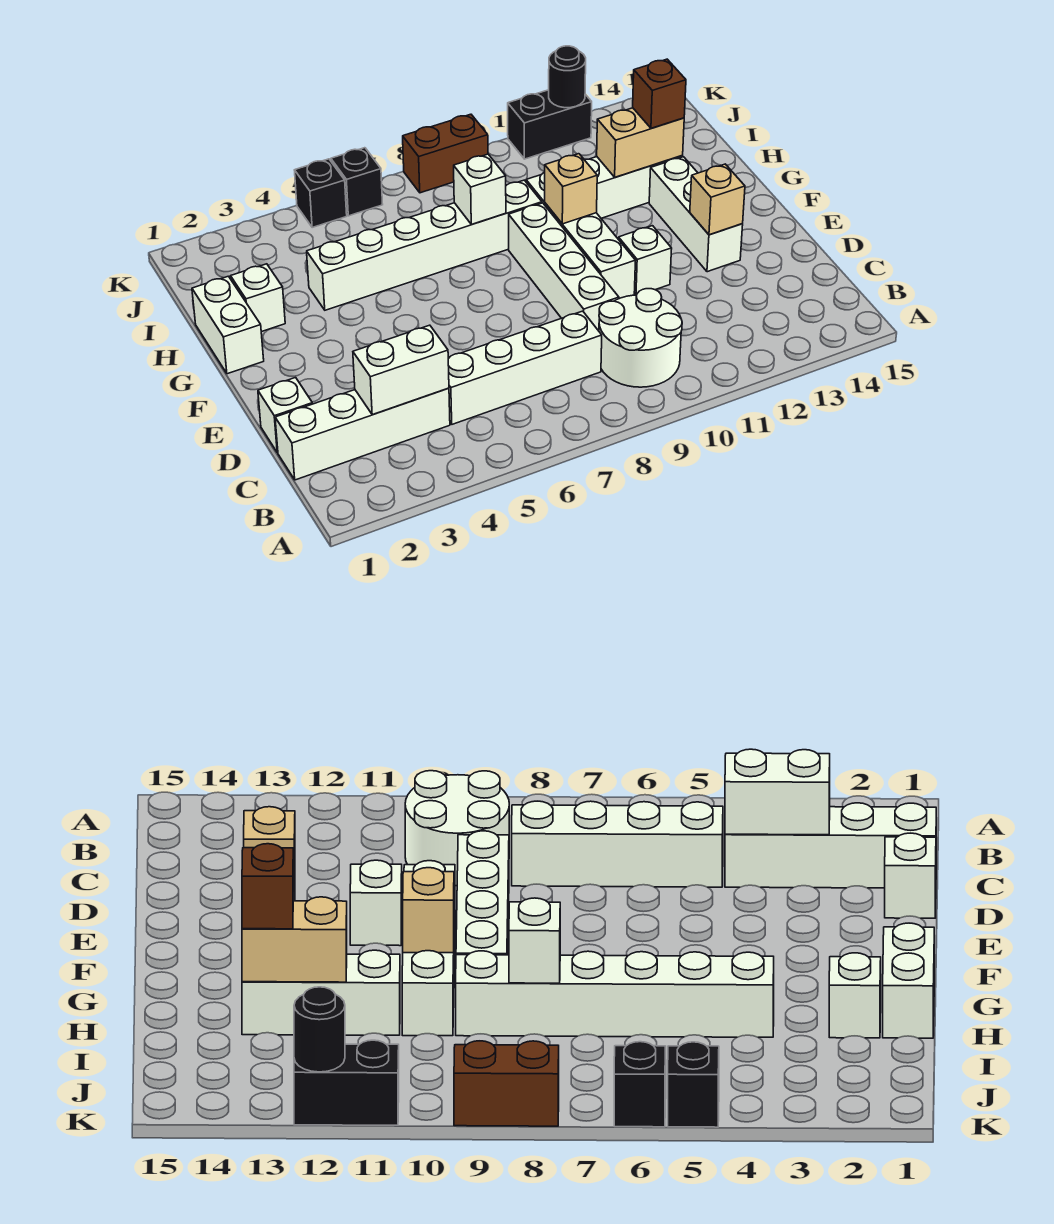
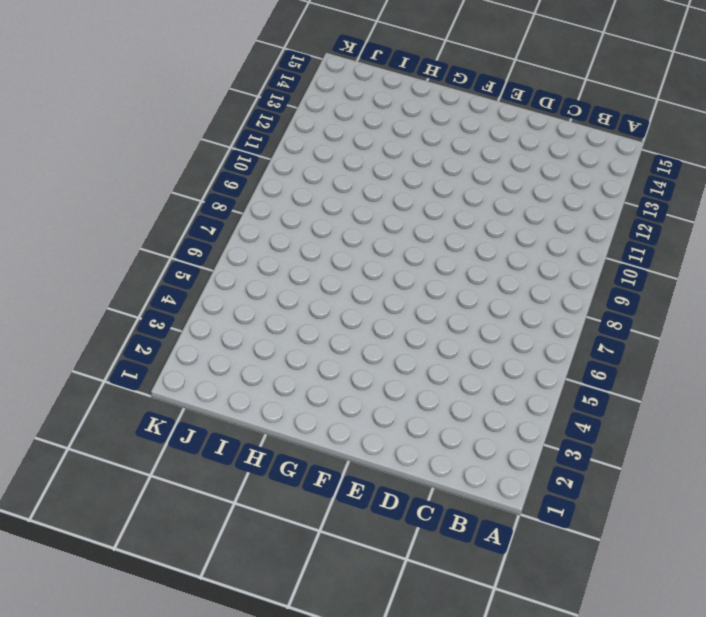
none -> white round brick B9:C10 level 1
none -> white brick C1:C4 level 1
none -> white brick C5:C8 level 1

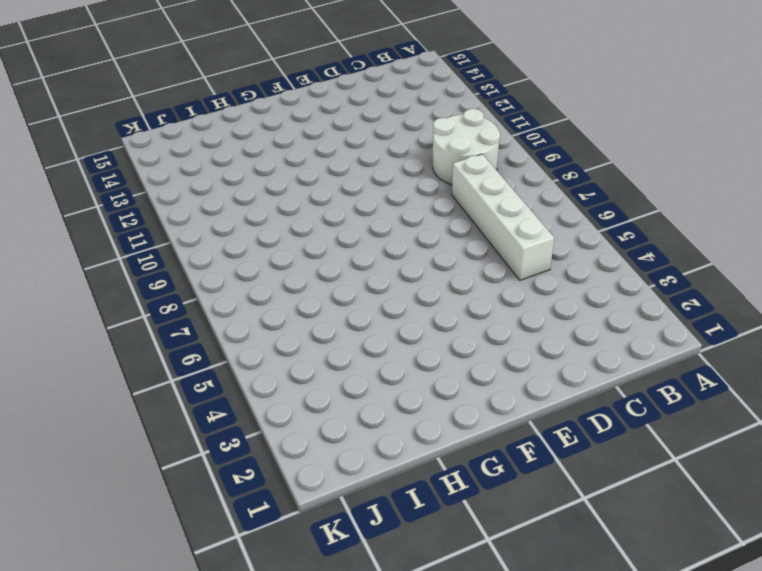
none -> white brick C1:C4 level 1
none -> white brick D1 level 1
none -> white brick D9:G9 level 1

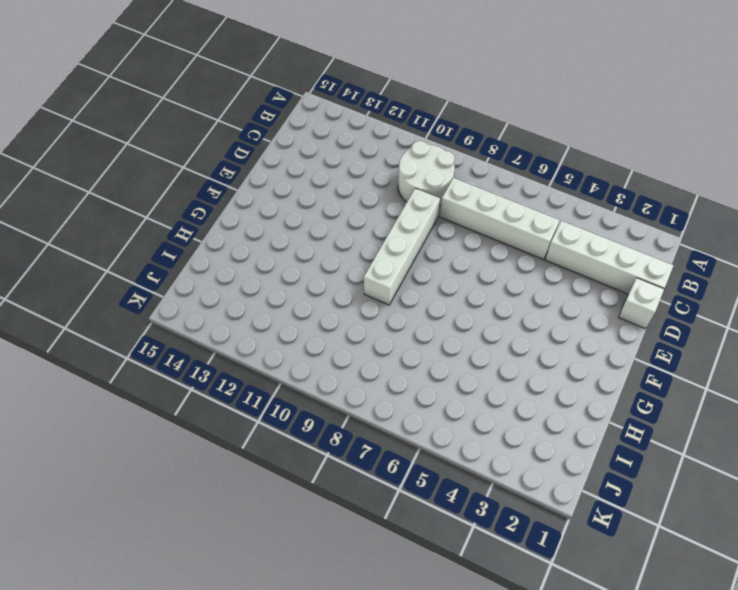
none -> white brick E10:H10 level 1
none -> white brick E11 level 1
none -> white brick E13:G13 level 1

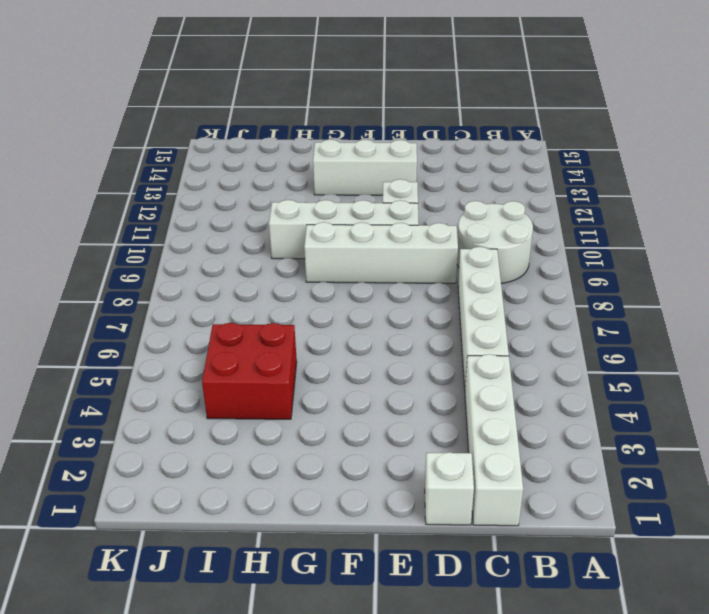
red brick H4:I5 level 1 -> white brick H4:H9 level 1
none -> white brick G1:H1 level 1
none -> white brick H2 level 1
none -> white brick H11:H13 level 1

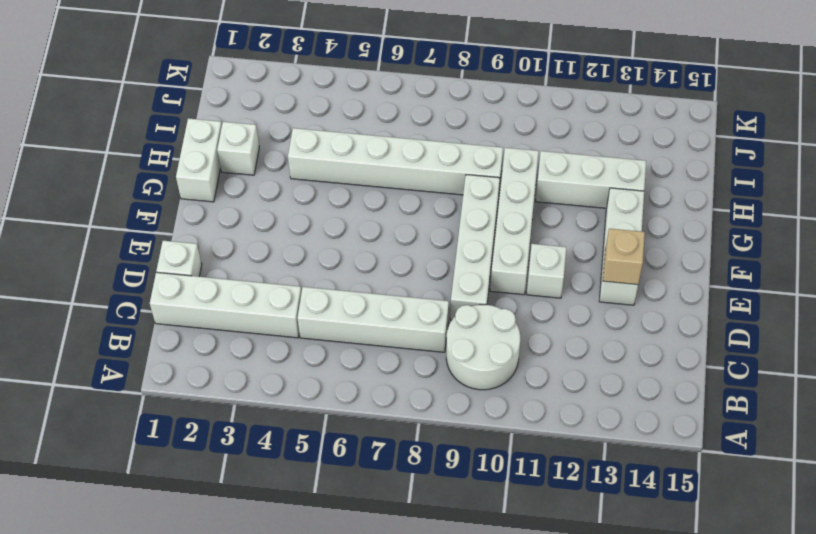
none -> black brick K5 level 1
none -> black brick K6 level 1
none -> brown brick K8:K9 level 1

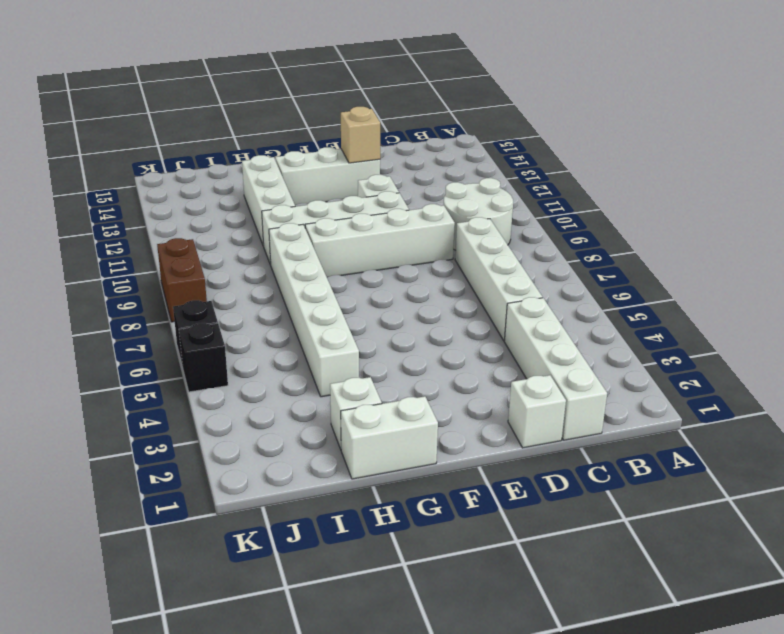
none -> black brick K11:K12 level 1
none -> white brick C3:C4 level 2
none -> tan brick G10 level 2

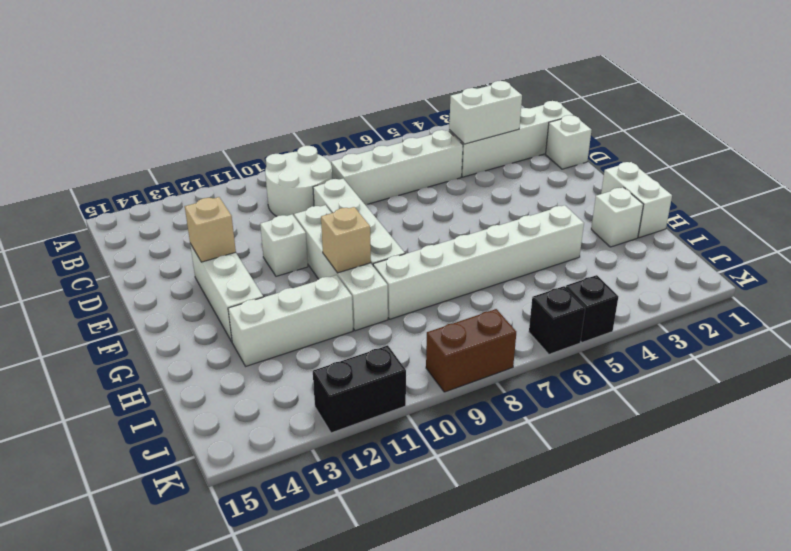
none -> white brick H8 level 2
none -> tan brick H12:H13 level 2
none -> black round brick K12 level 2

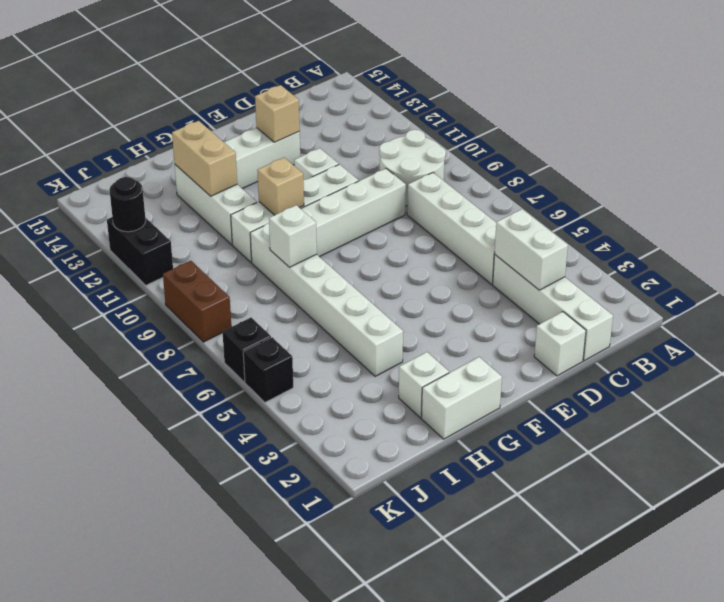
none -> brown brick H13 level 3

